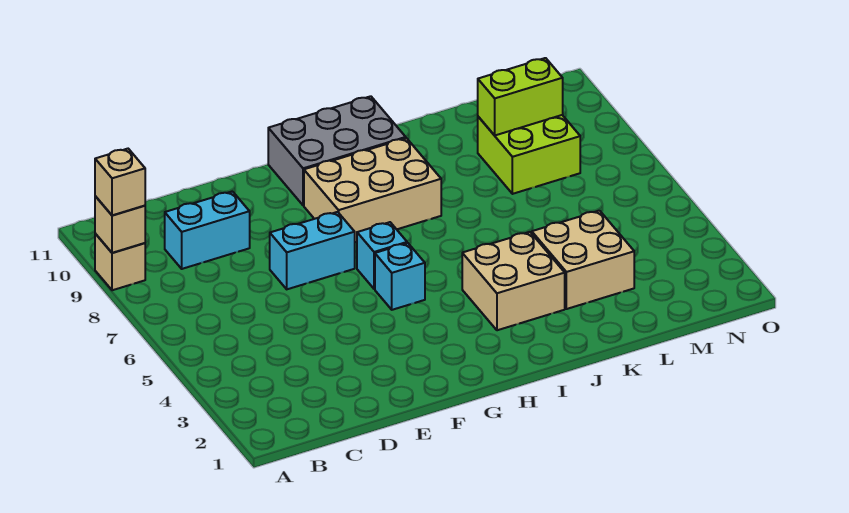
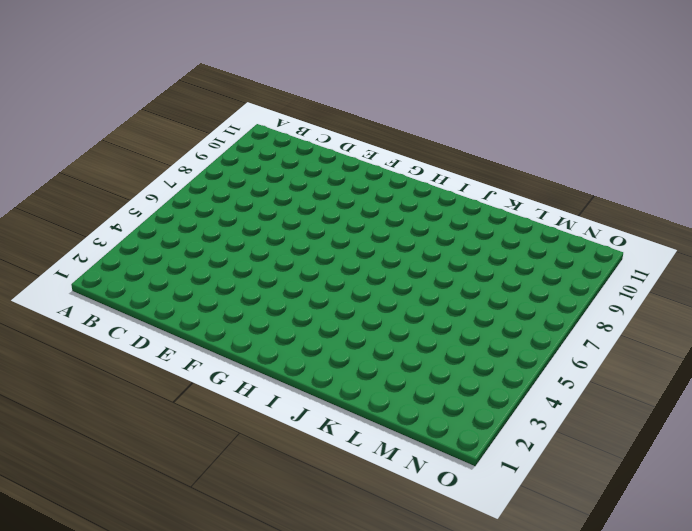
none -> tan brick A9 level 1
none -> cyan brick C9:D9 level 1
none -> cyan brick E7:F7 level 1

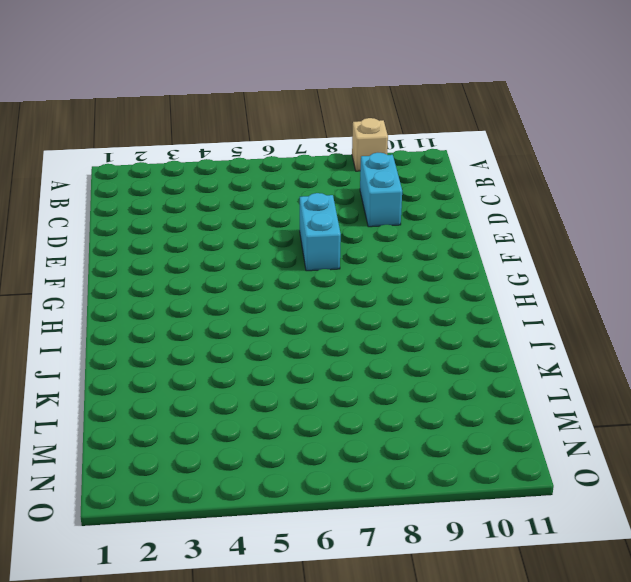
none -> cyan brick G5 level 1
none -> cyan brick G6 level 1
none -> tan brick G8:I9 level 1

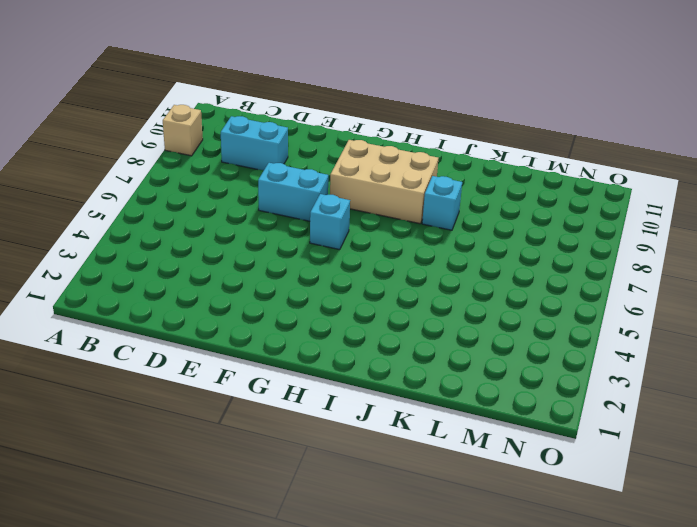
cyan brick J8 level 1 -> cyan brick G5 level 1
none -> grey brick G10:I11 level 1
none -> tan brick I3:J4 level 1
none -> tan brick K3:L4 level 1

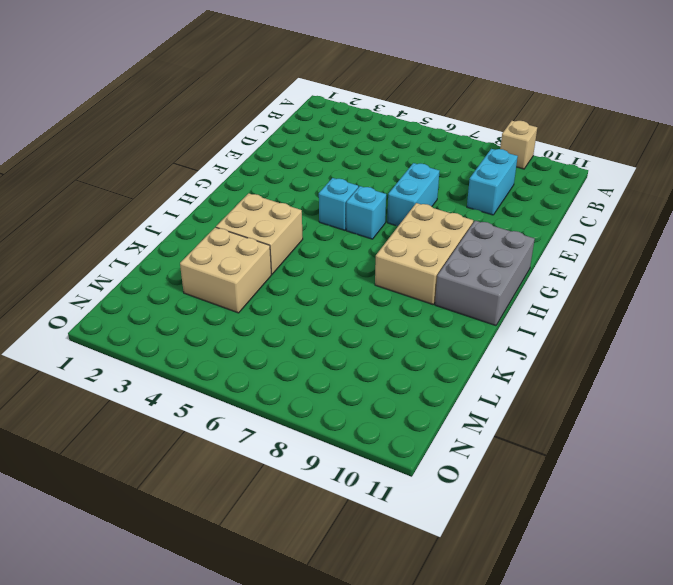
none -> lime brick L8:M9 level 1
none -> tan brick A9 level 2
none -> lime brick L9:M9 level 2

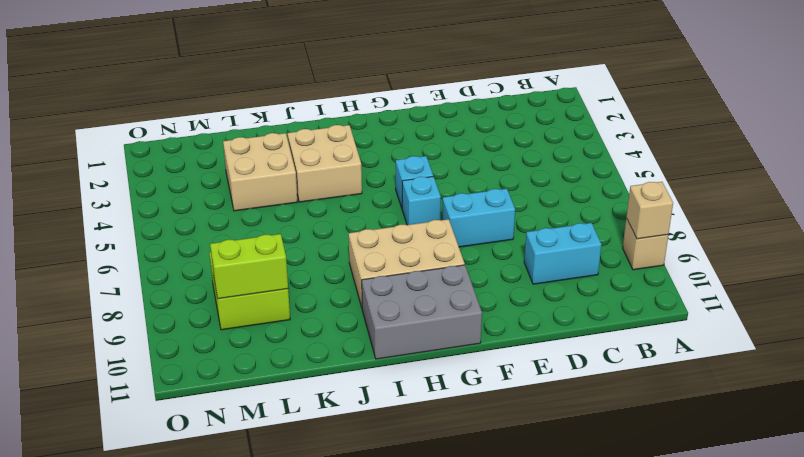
none -> tan brick A9 level 3

